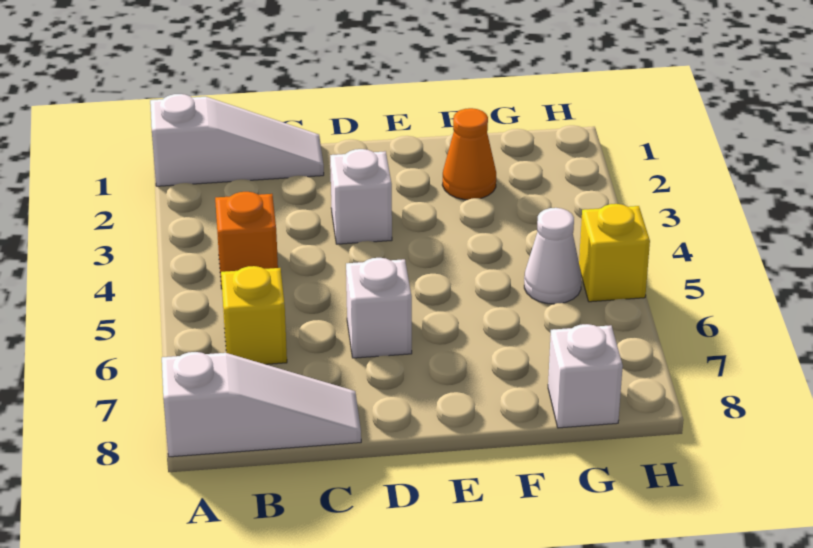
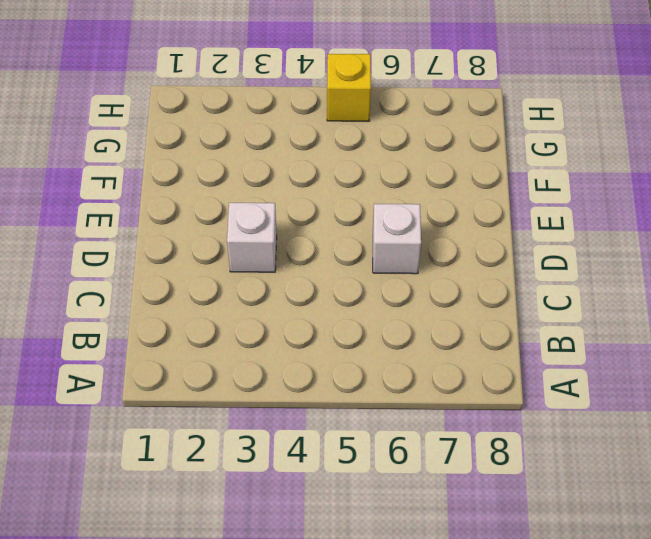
none -> white slope A1:C1 level 1 top A
none -> white slope A8:C8 level 1 top A

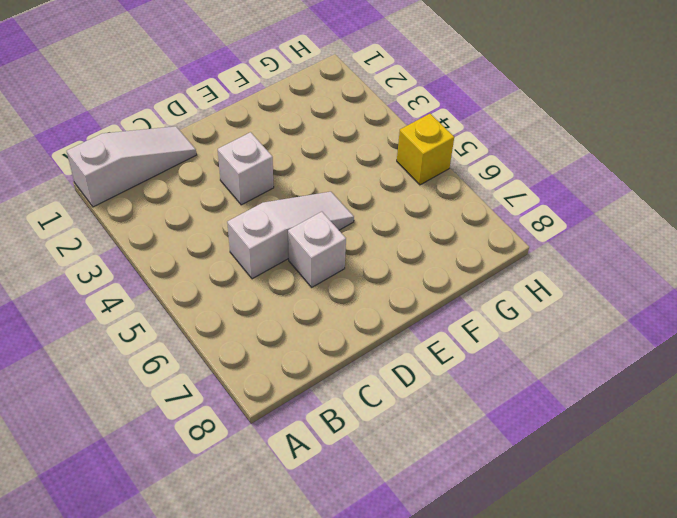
white slope C5:E5 level 1 top C -> white slope A8:C8 level 1 top A
none -> orange brick B4 level 1
none -> yellow brick B6 level 1

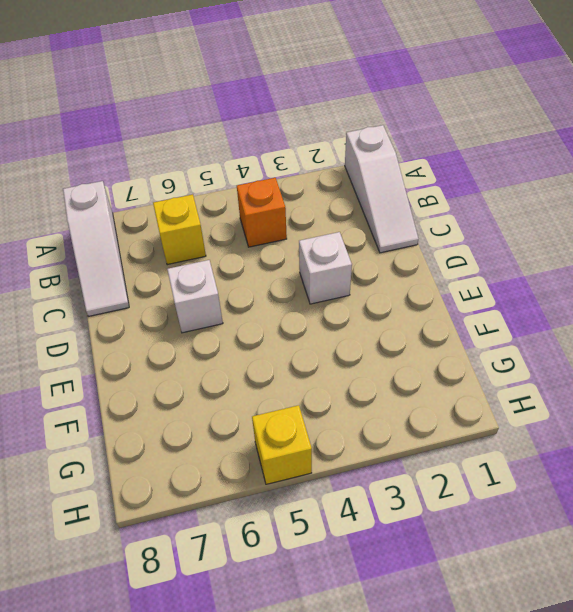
none -> orange cone F2 level 1
none -> white cone G5 level 1

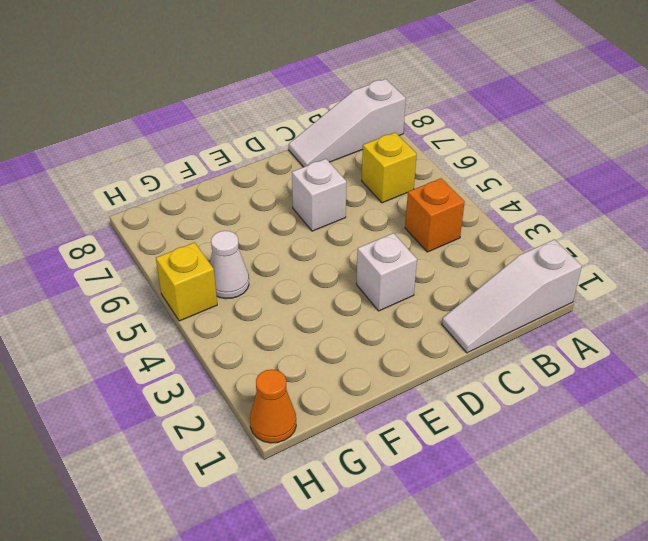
orange cone H1 level 1 -> orange cone F2 level 1
none -> white brick G8 level 1

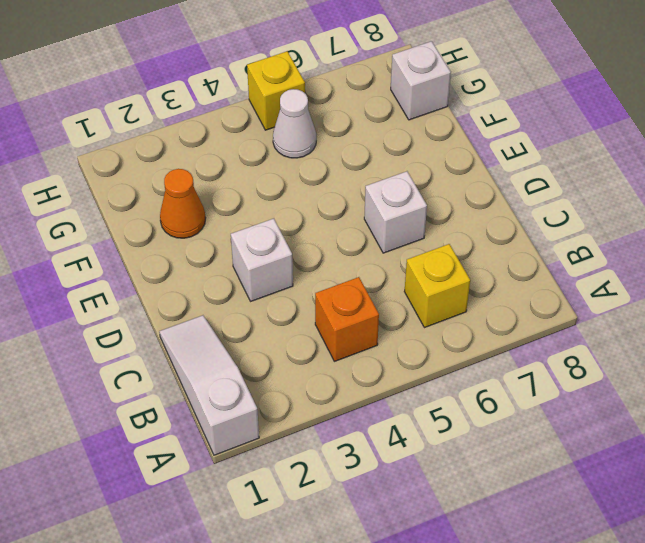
none -> white slope A8:C8 level 1 top A

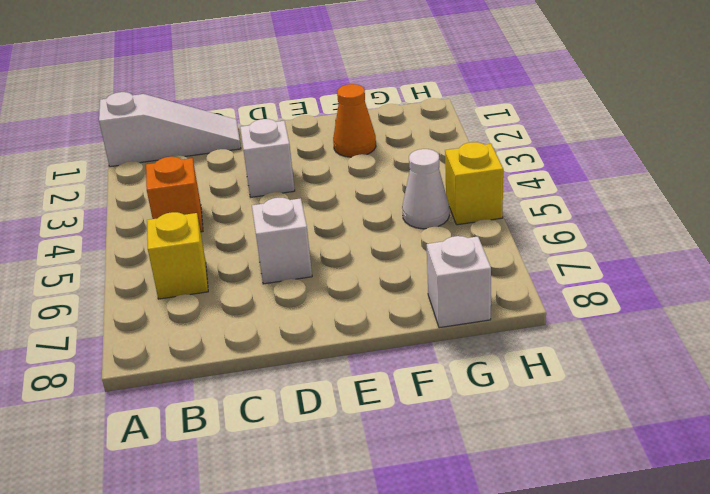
none -> white slope A8:C8 level 1 top A

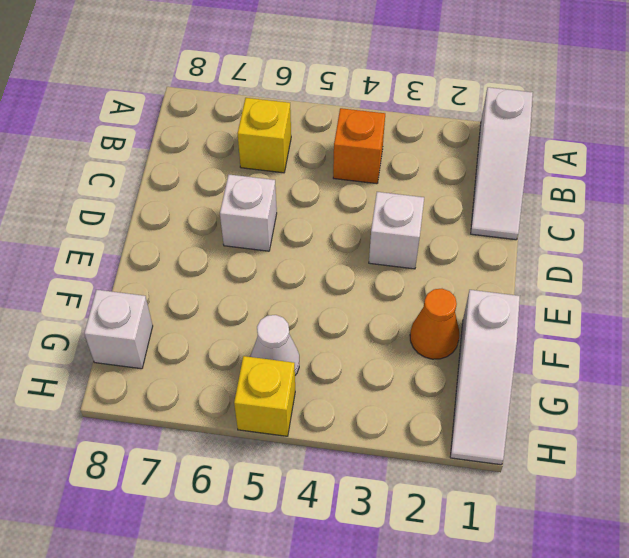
white slope F1:H1 level 1 top F -> white slope A8:C8 level 1 top A

